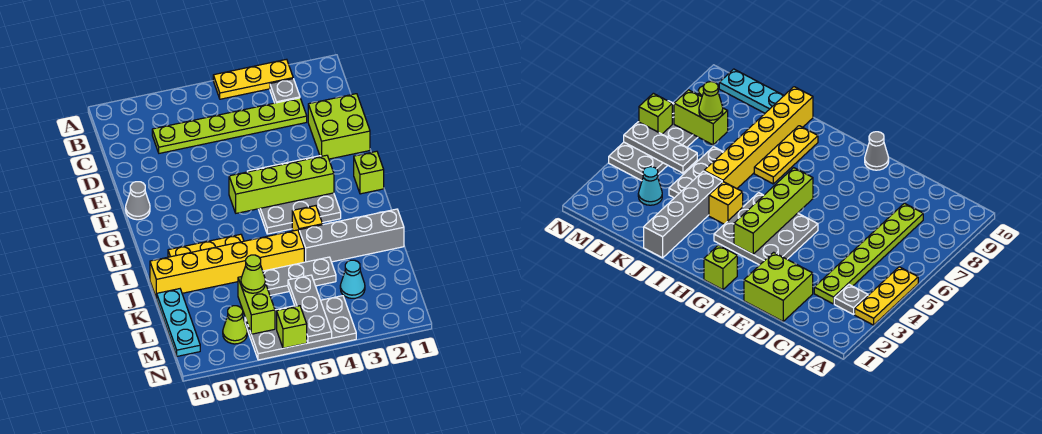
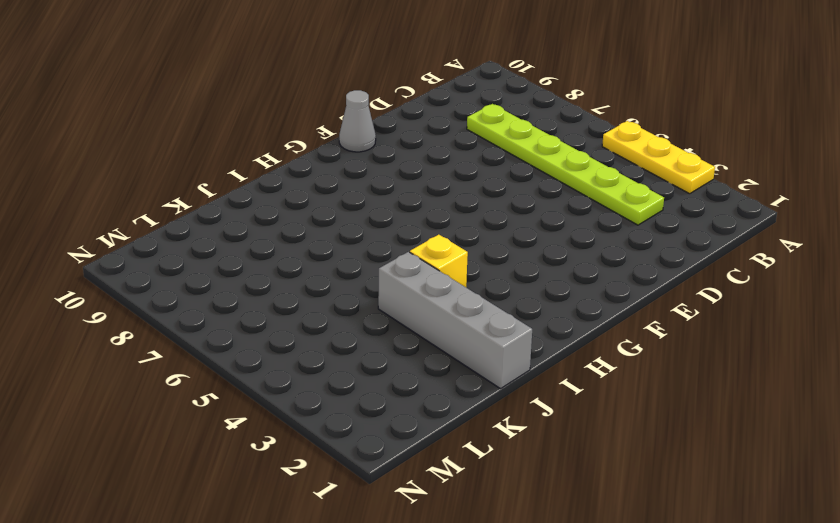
none -> grey plate B3 level 1
none -> lime brick D1:E2 level 1
none -> grey plate F3:H5 level 1

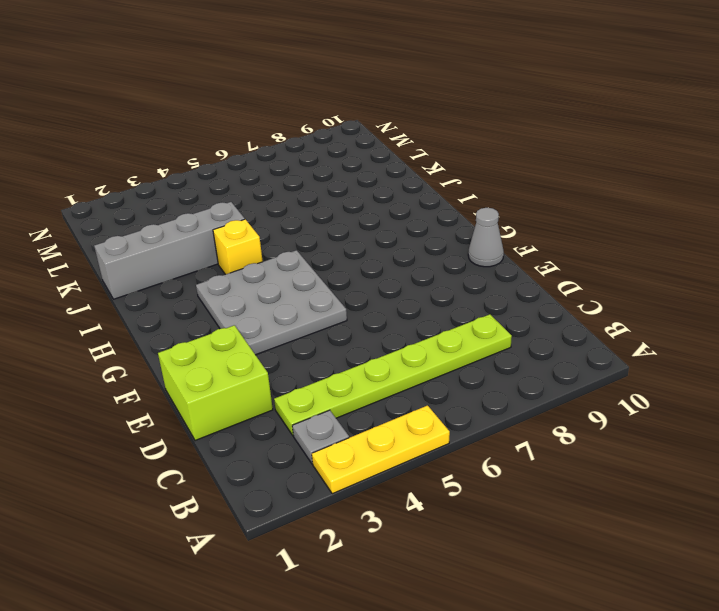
none -> lime brick G1 level 1
none -> yellow plate I7:I9 level 1
none -> yellow brick J5:J10 level 1

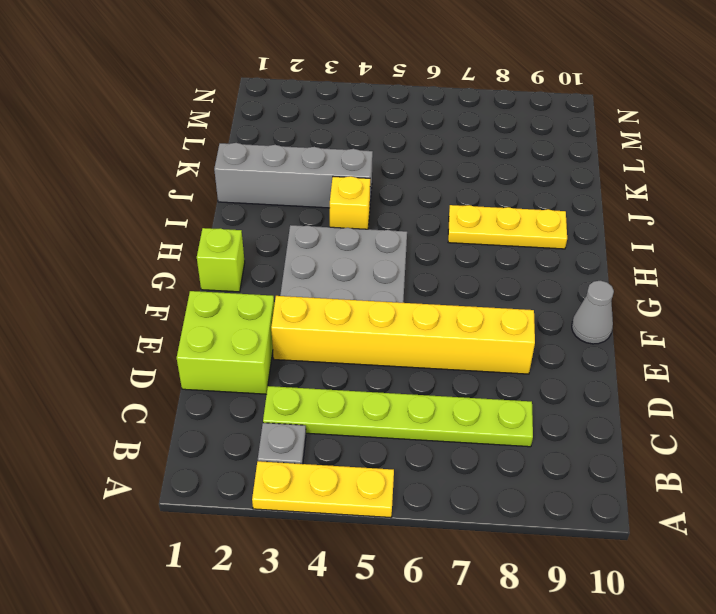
yellow brick E3:E8 level 1 -> yellow brick J5:J10 level 1
none -> grey plate K4:K6 level 1
none -> cyan plate K10:M10 level 1
none -> cyan cone L3 level 1

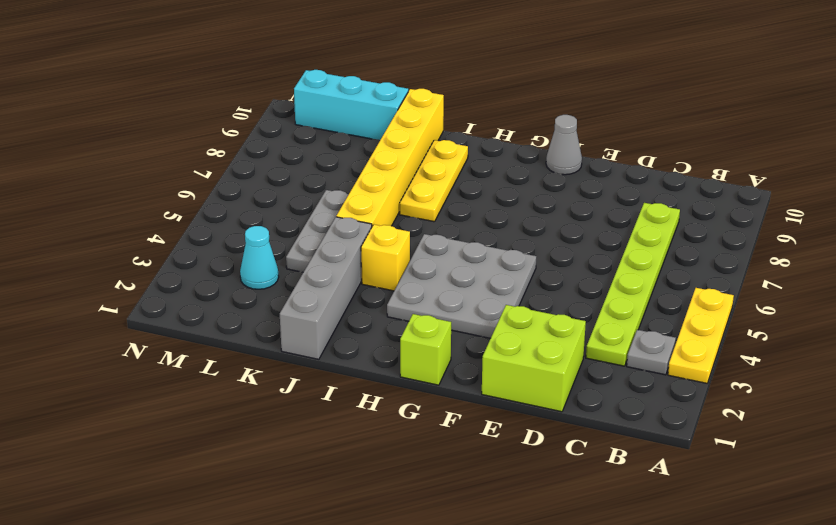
cyan brick K10:M10 level 1 -> cyan plate K10:M10 level 1
none -> grey plate M4:N7 level 1
none -> lime cone M8 level 1
none -> lime brick G3:G6 level 2

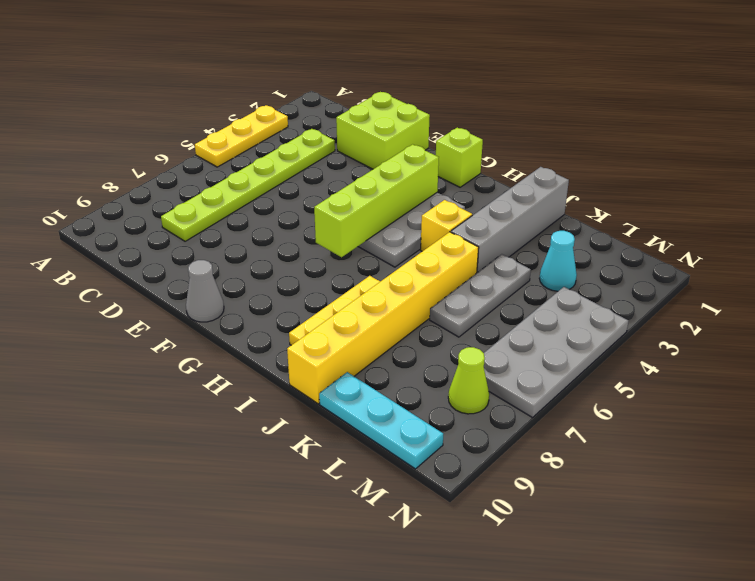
none -> grey plate B3 level 1
none -> grey plate L5:N5 level 2
none -> lime brick L7:M7 level 2

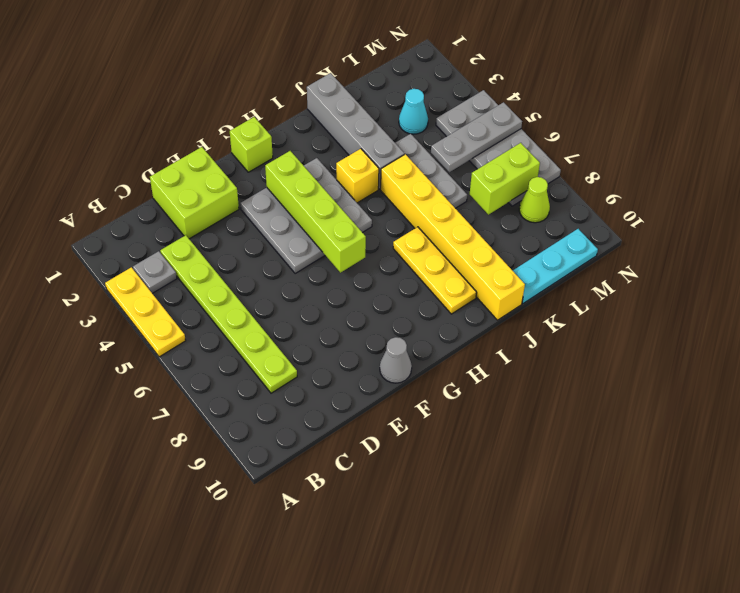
none -> lime brick N6 level 2
none -> lime cone L7 level 3

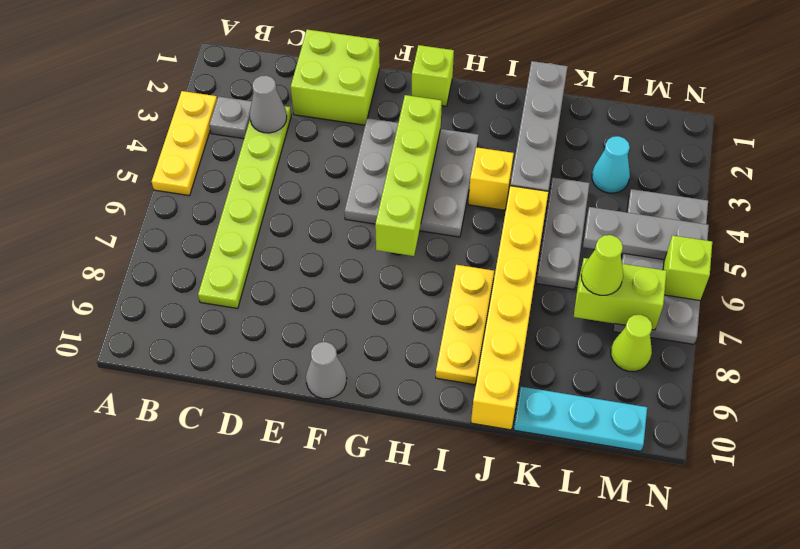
grey cone C3 level 2 -> none

